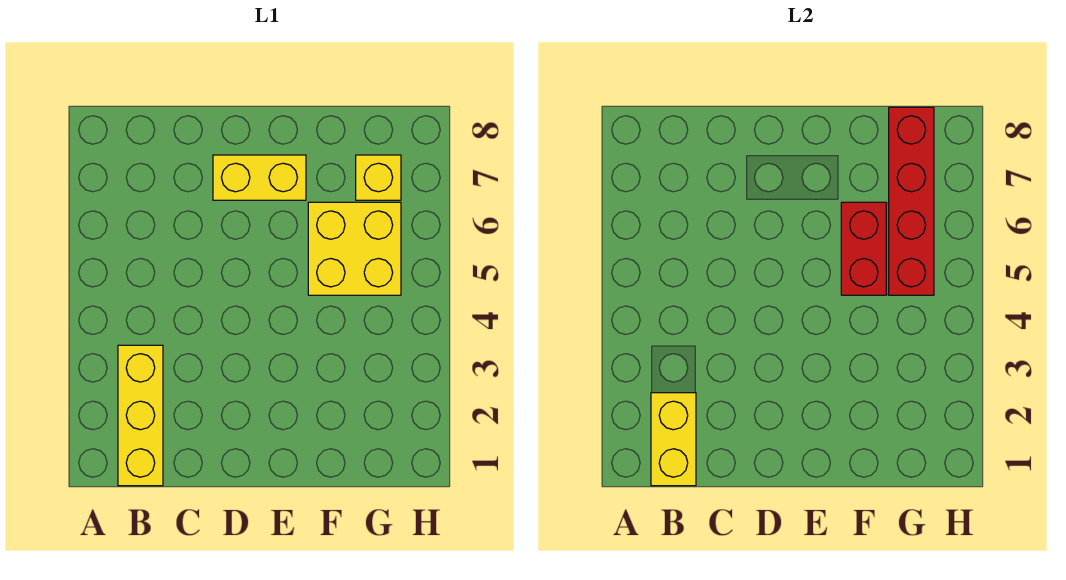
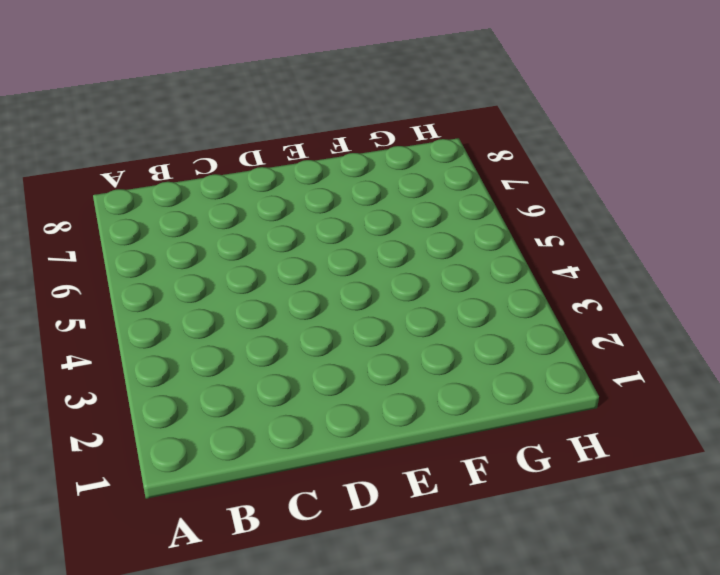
none -> yellow brick B1:B3 level 1
none -> yellow brick D7:E7 level 1

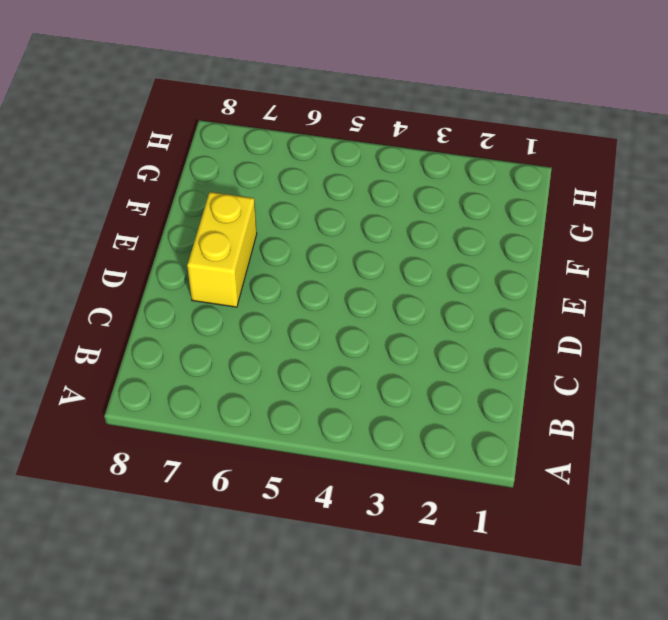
none -> yellow brick B1:B3 level 1
none -> yellow brick F5:G6 level 1

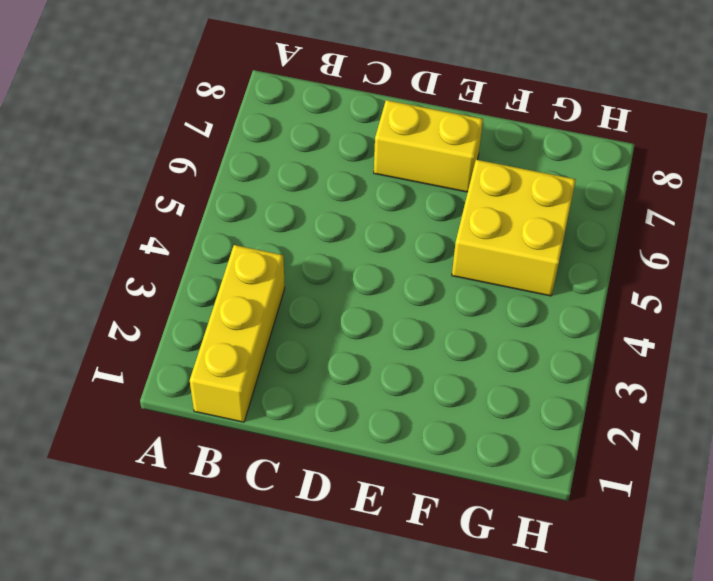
none -> yellow brick G7 level 1
none -> yellow brick B1:B2 level 2

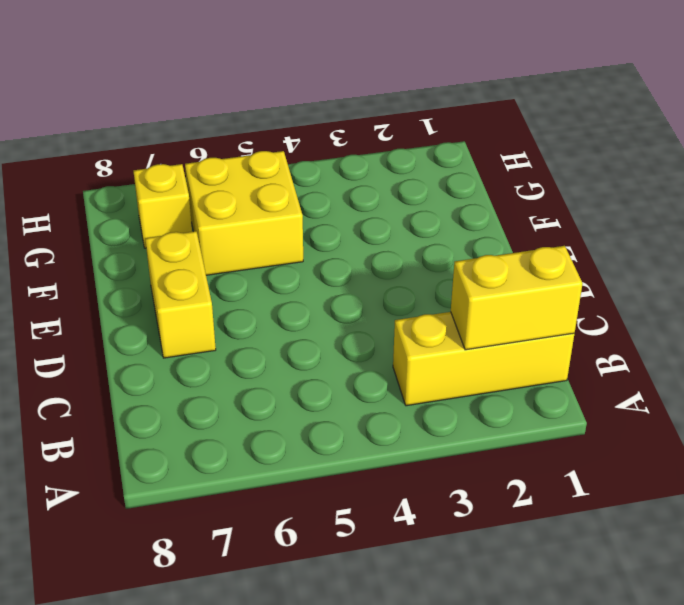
none -> red brick F5:F6 level 2
none -> red brick G5:G8 level 2

